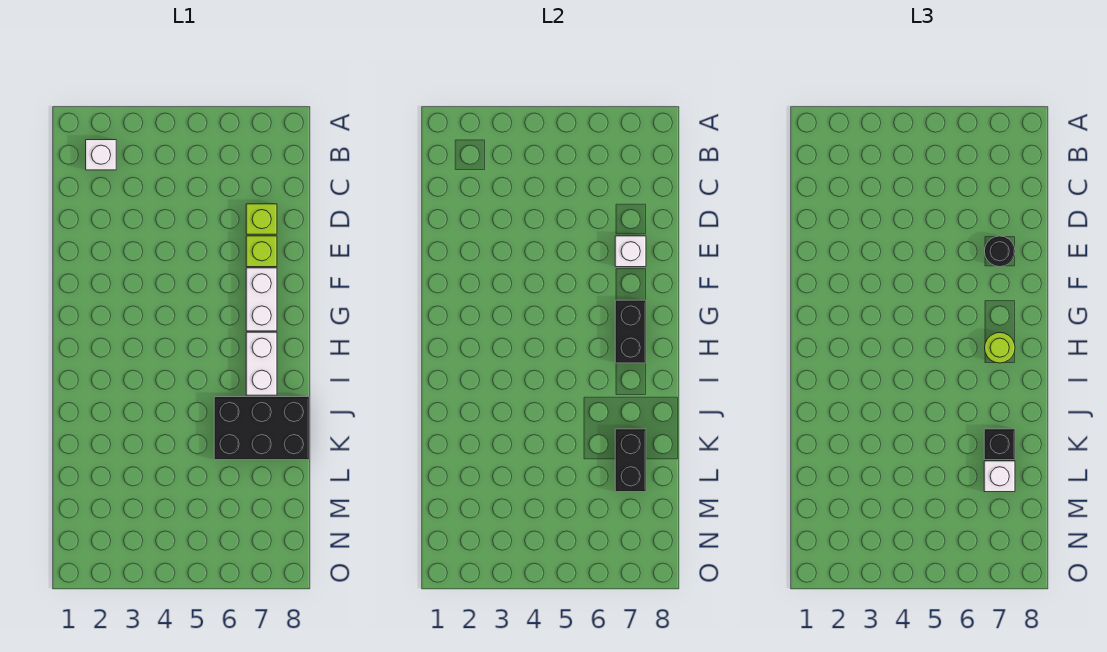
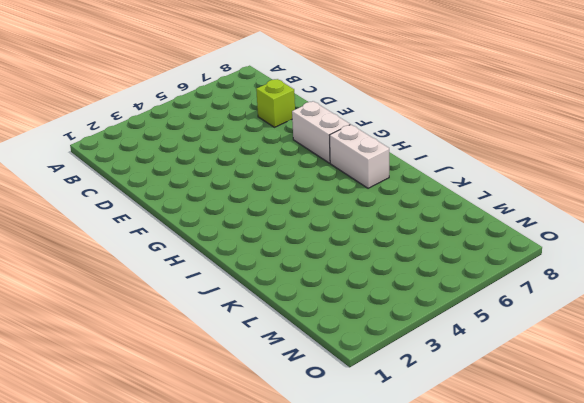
none -> white brick B2 level 1
none -> lime brick E7 level 1
none -> black brick J6:K8 level 1

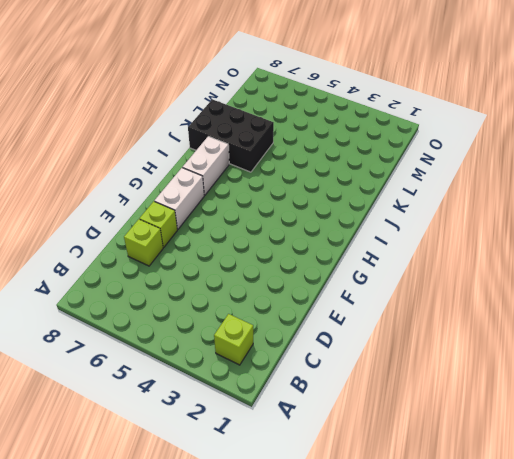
lime brick B2 level 1 -> white brick B2 level 1
none -> white brick E7 level 2
none -> black brick G7:H7 level 2
none -> black brick K7:L7 level 2

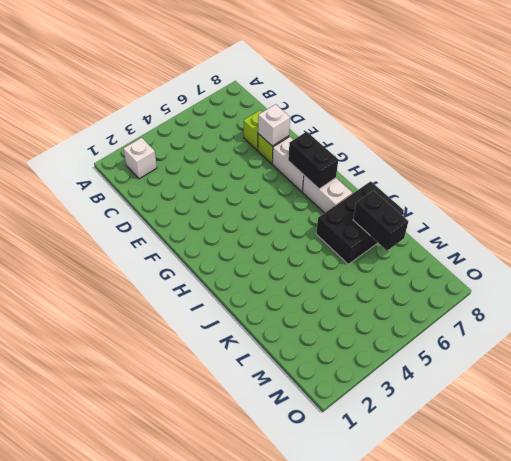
none -> black round brick E7 level 3
none -> lime round brick H7 level 3
none -> black brick K7 level 3

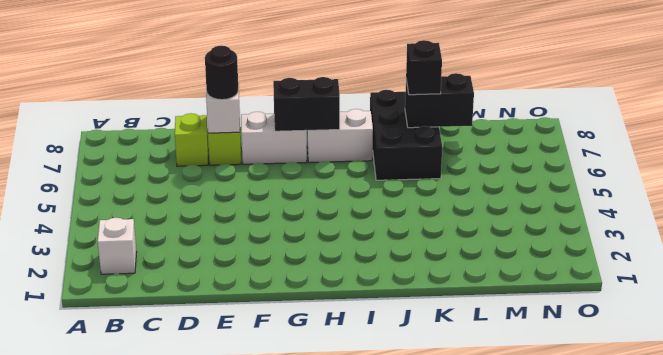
none -> lime round brick H7 level 3
none -> white brick L7 level 3

